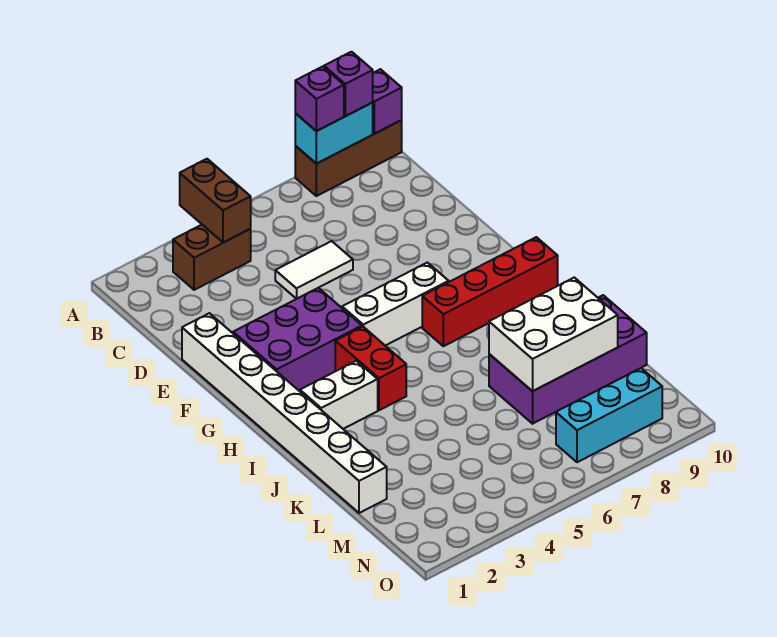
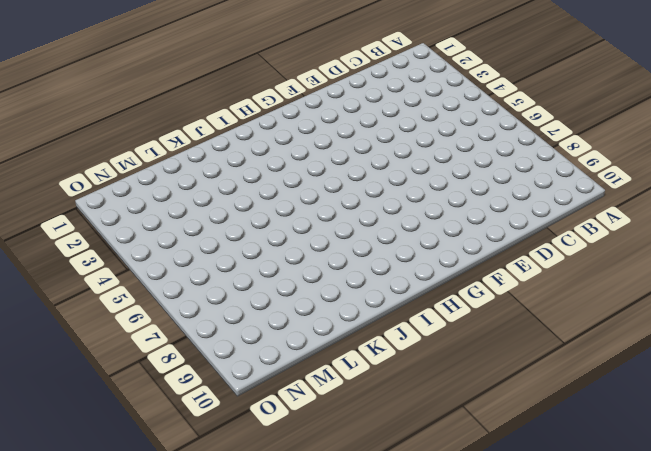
none -> brown brick A8:A10 level 1
none -> brown brick B3:B4 level 1
none -> white tile D5:D6 level 1

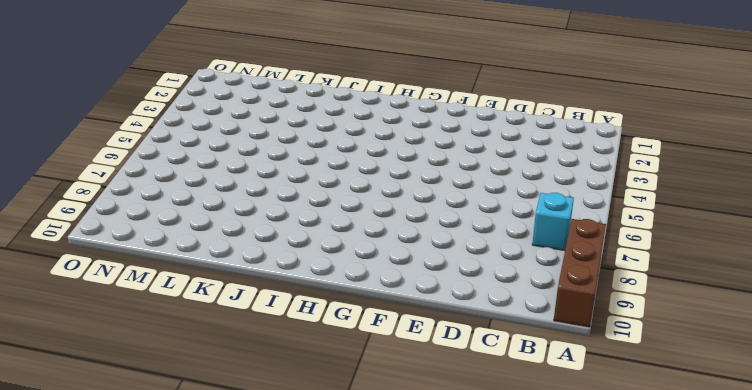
cyan brick B7 level 1 -> none
none -> brown brick B3:B4 level 1
none -> white tile D5:D6 level 1
none -> white brick E1:L1 level 1

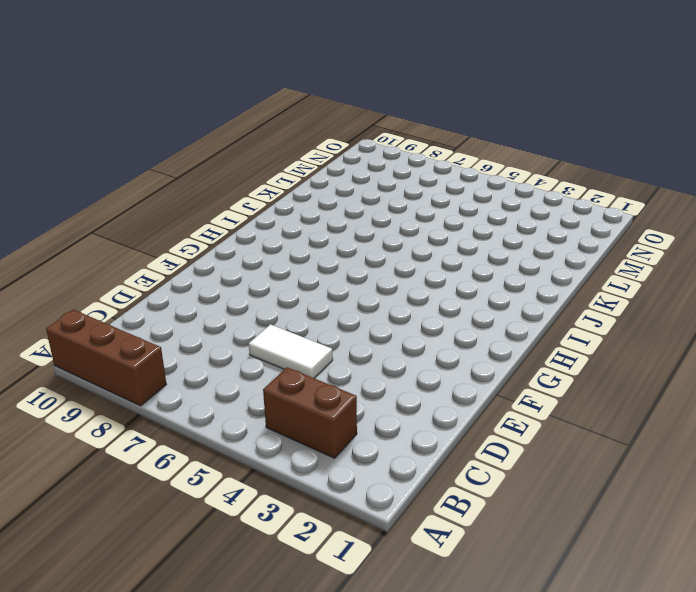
none -> white brick E1:L1 level 1
none -> purple brick F2:G4 level 1
none -> white brick G5:G7 level 1

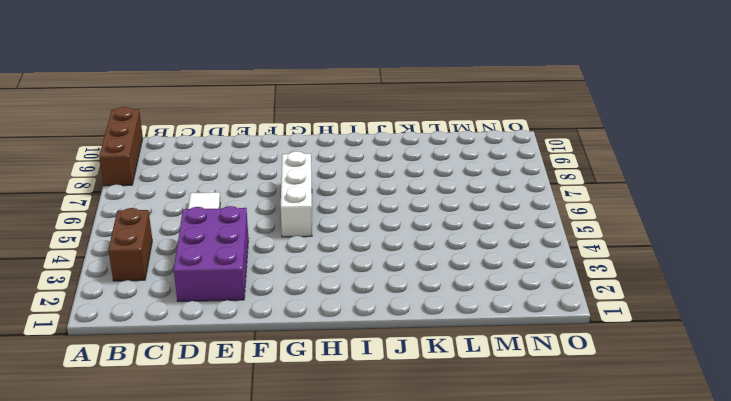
purple brick D2:E4 level 1 -> purple brick F2:G4 level 1
none -> white brick E1:L1 level 1
none -> red brick H4:I4 level 1
none -> red brick H7:H10 level 1

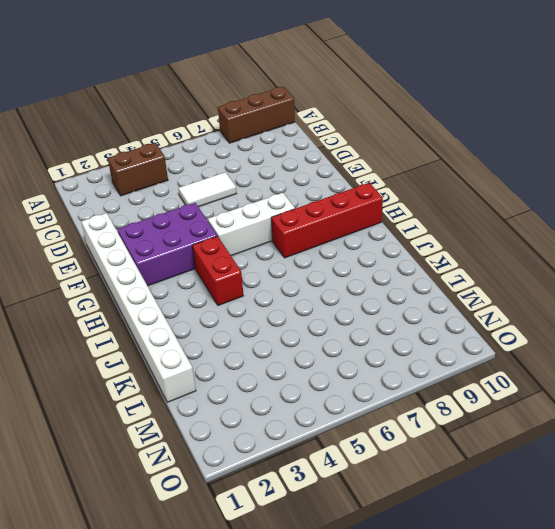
none -> white brick I2:I3 level 1
none -> purple brick K7:L10 level 1
none -> cyan brick N7:N9 level 1

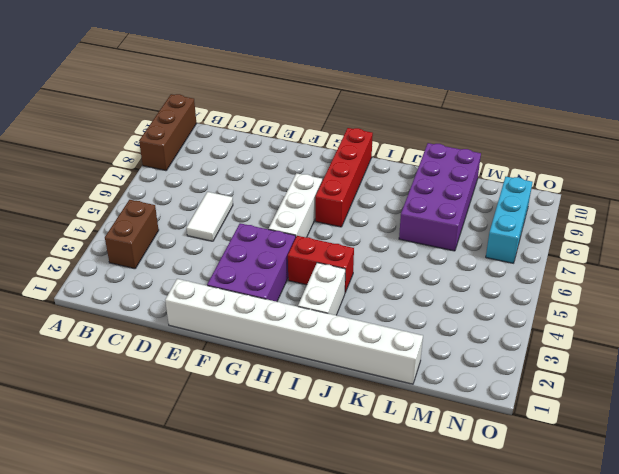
none -> brown brick A4:B4 level 2
none -> cyan brick A8:A9 level 2
none -> purple brick A10 level 2

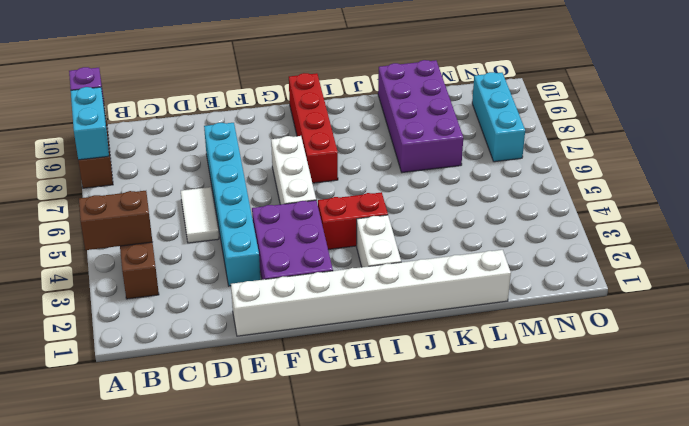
cyan brick E3:E8 level 1 -> none
none -> white brick K7:L9 level 2
none -> purple brick A8 level 3
none -> purple brick A9 level 3

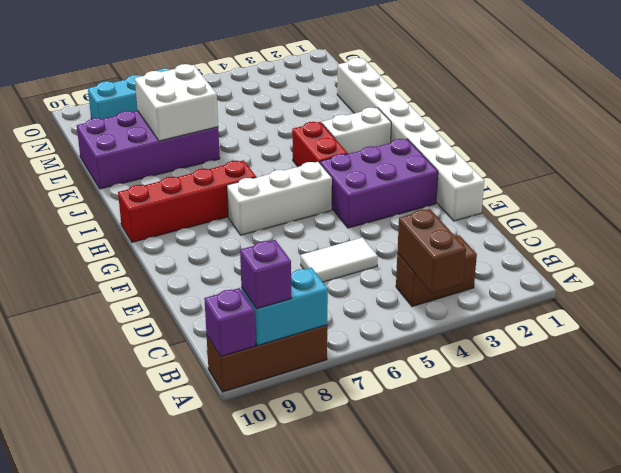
white brick K7:L8 level 2 -> white brick K7:L9 level 2
none -> purple brick A8 level 3

